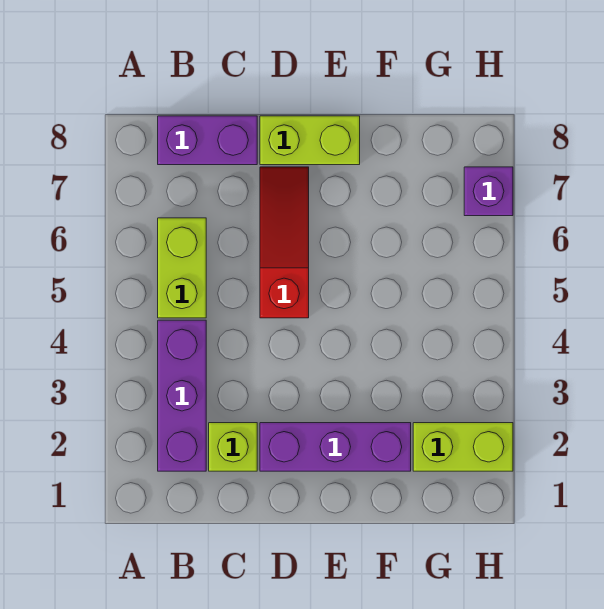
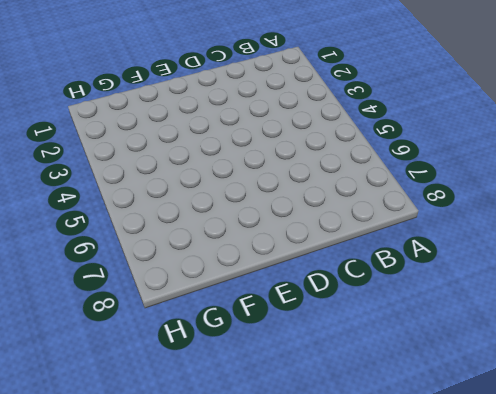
none -> purple brick B2:B4 level 1
none -> lime brick B5:B6 level 1

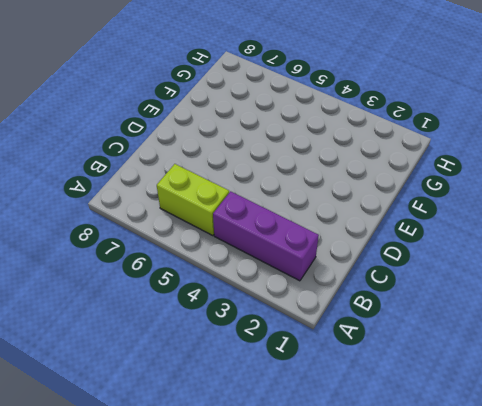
none -> purple brick B8:C8 level 1
none -> lime brick C2 level 1

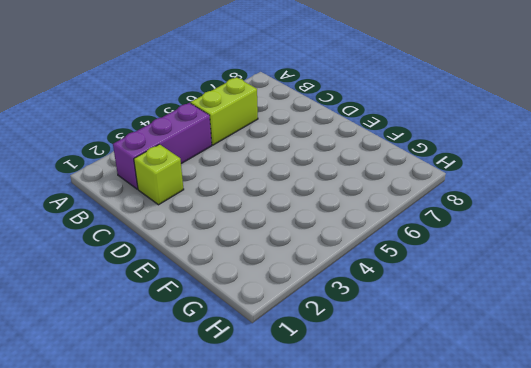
none -> purple brick B8:C8 level 1
none -> purple brick D2:F2 level 1

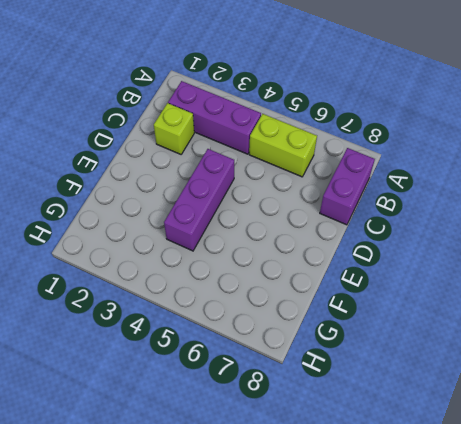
purple brick D4:F4 level 1 -> purple brick D2:F2 level 1
none -> red slope D5:D7 level 1 top 5
none -> lime brick D8:E8 level 1

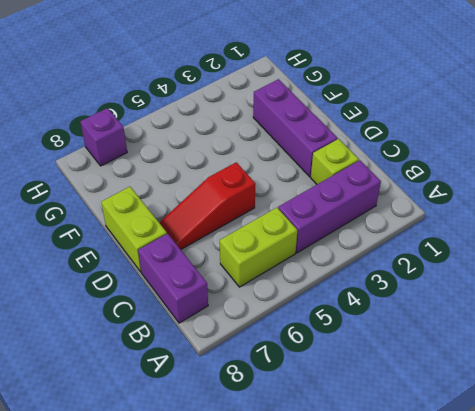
none -> lime brick G2:H2 level 1

